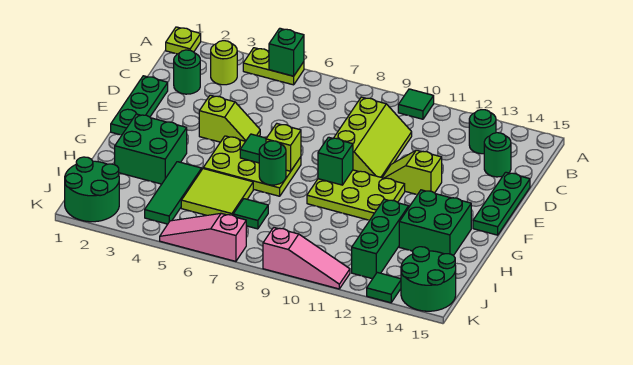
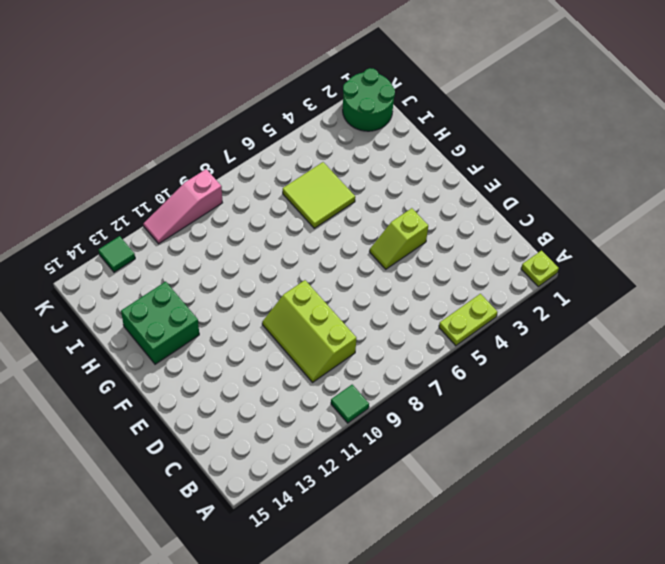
none -> lime round brick B3 level 1
none -> green round brick B13 level 1
none -> green round brick C2 level 1
none -> green round brick C14 level 1

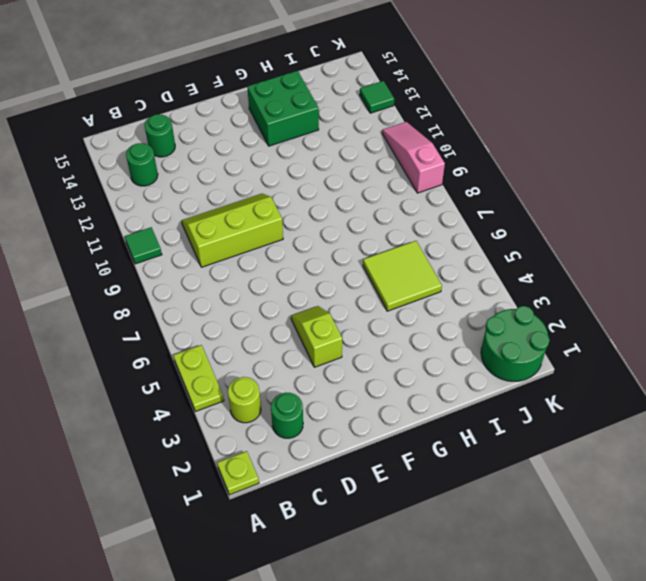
none -> green plate D1:F1 level 1
none -> green plate D15:F15 level 1
none -> lime slope E11:E12 level 1 top 12
none -> lime plate F5:G7 level 1

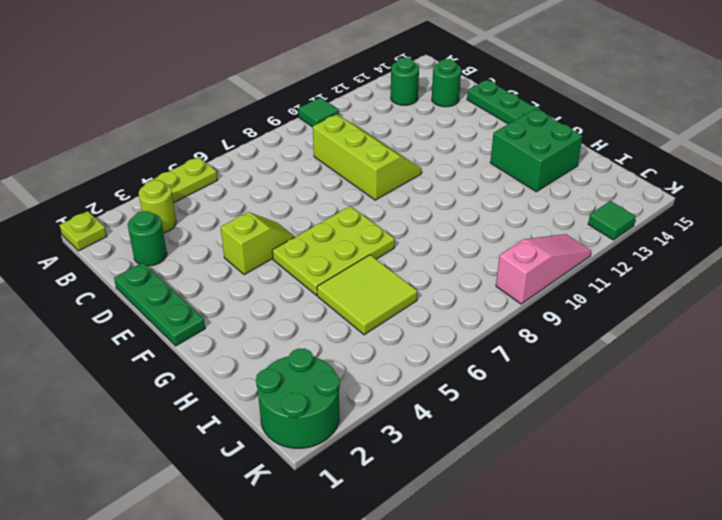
none -> lime slope E11:E12 level 1 top 12
none -> lime plate F9:G11 level 1
none -> green brick G2:H3 level 1
none -> green tile H4:J4 level 1

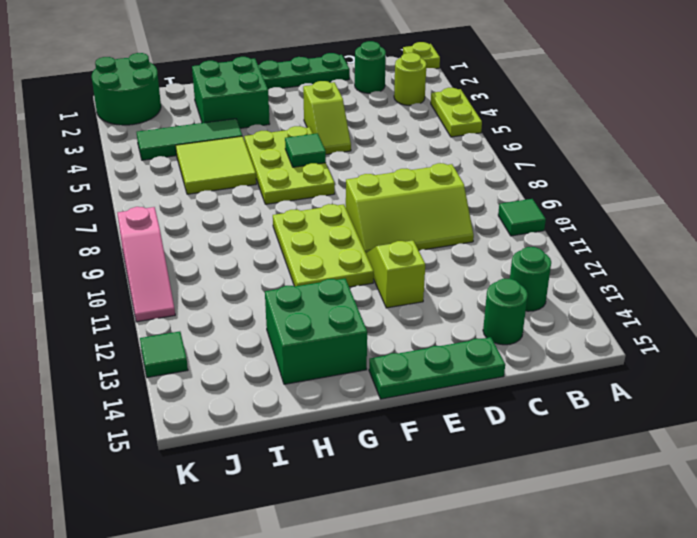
none -> green brick H12:J12 level 1
none -> green tile I7 level 1
none -> green round brick J14:K15 level 1
none -> pink slope K5:K7 level 1 top 7

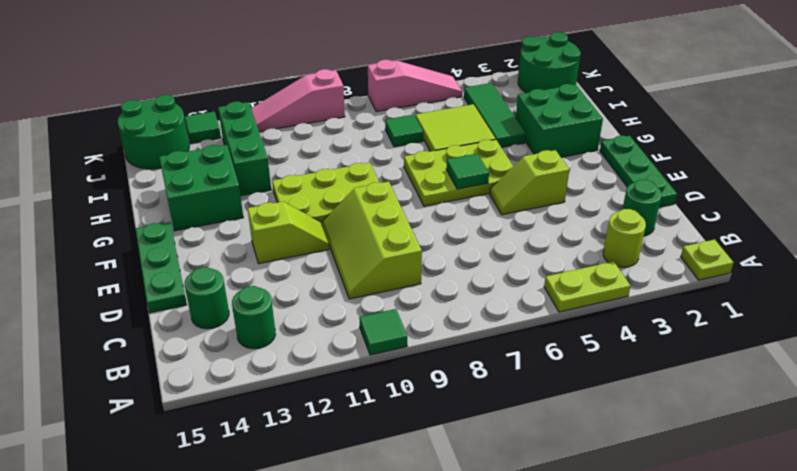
none -> green brick A5 level 2
none -> lime brick F7 level 2
none -> green brick F9 level 2
none -> green round brick G7 level 2

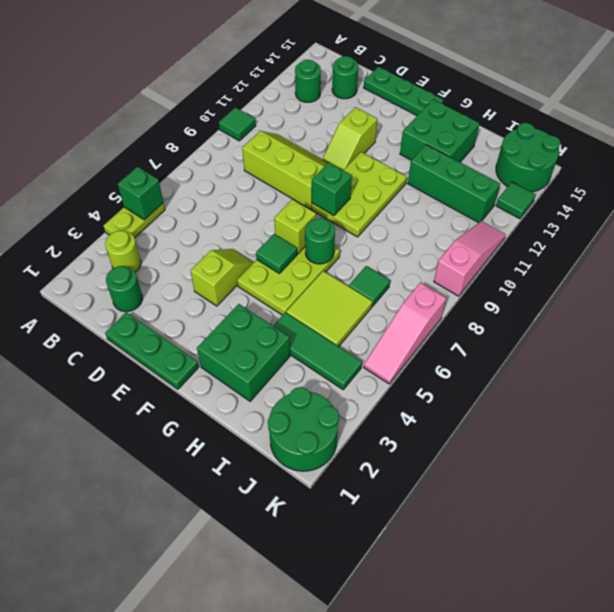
none -> lime plate A1 level 1

